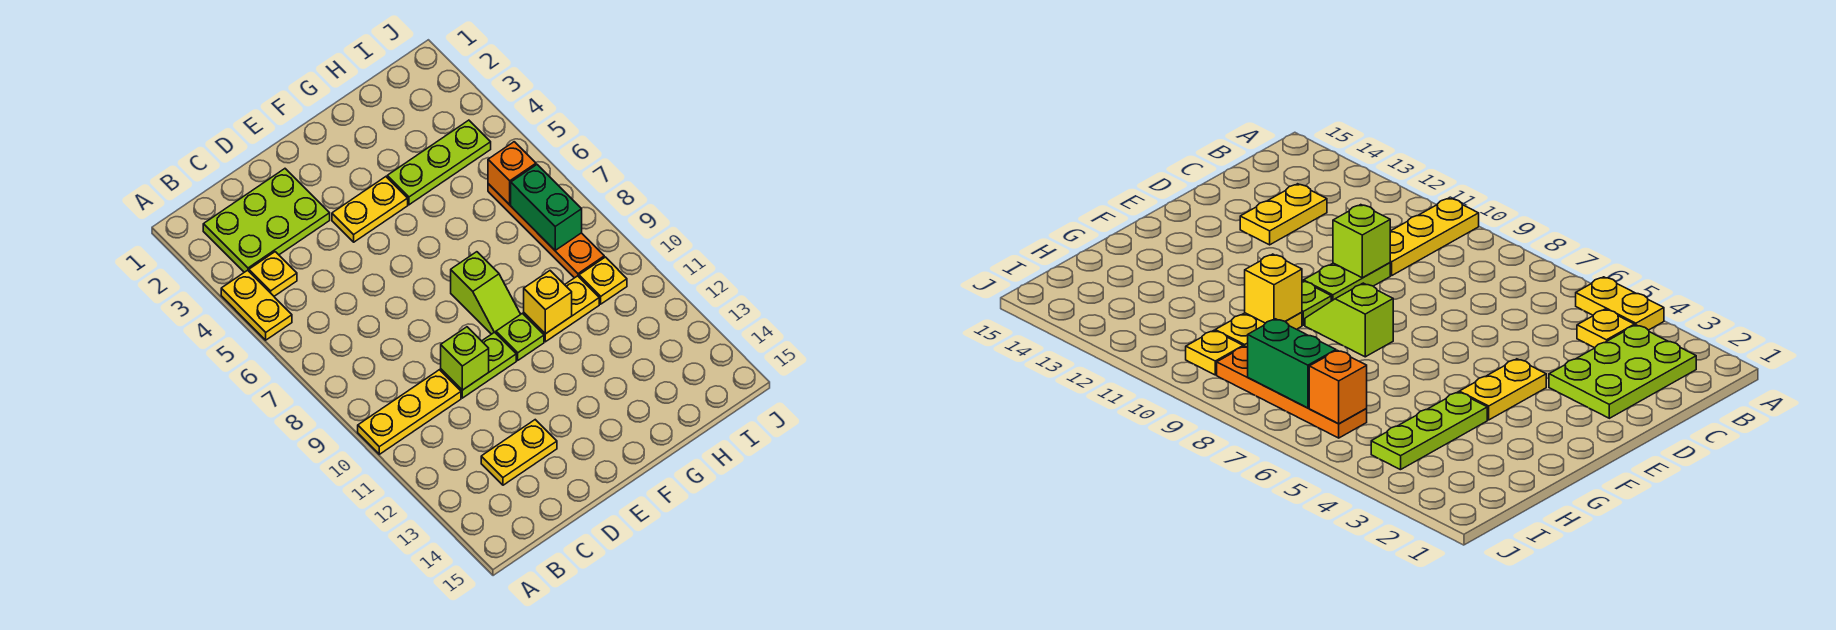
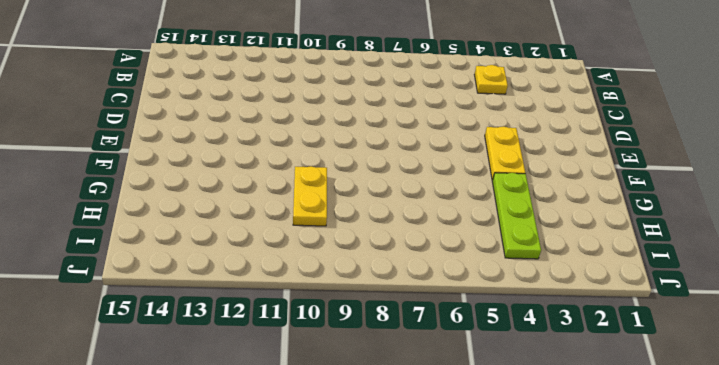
none -> yellow plate A4:A5 level 1
none -> yellow plate A10:C10 level 1
none -> lime plate B2:D3 level 1

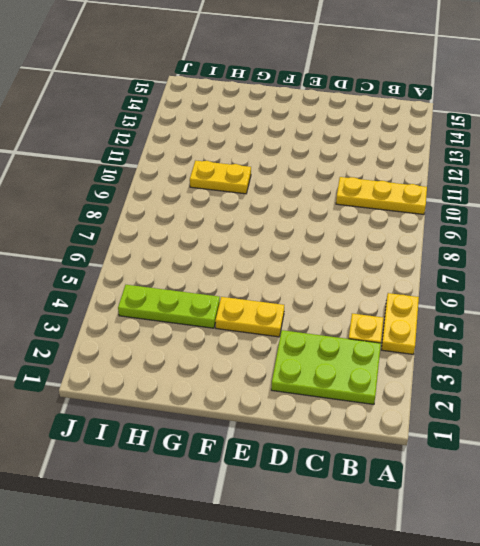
none -> yellow plate C13:D13 level 1
none -> lime plate D10:E10 level 1
none -> lime slope F8:F9 level 1 top 8

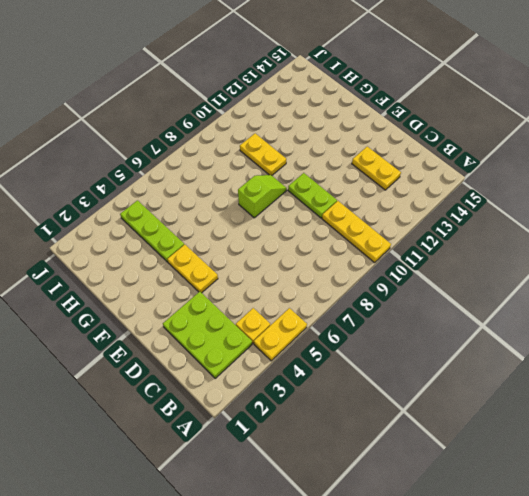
none -> lime plate F10 level 1
none -> orange plate I6:I9 level 1
none -> yellow plate I10 level 1

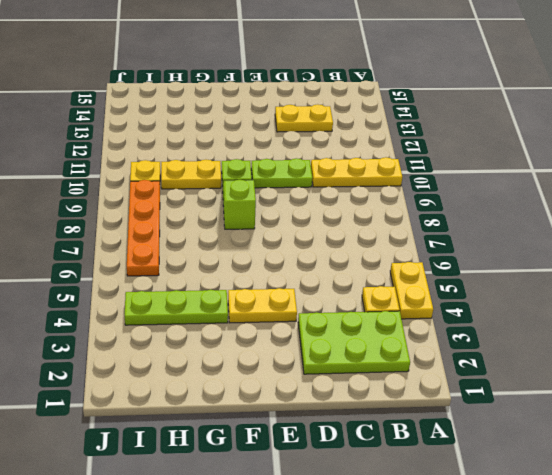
none -> lime brick D10 level 2
none -> yellow brick G10 level 2
none -> orange brick I6 level 2

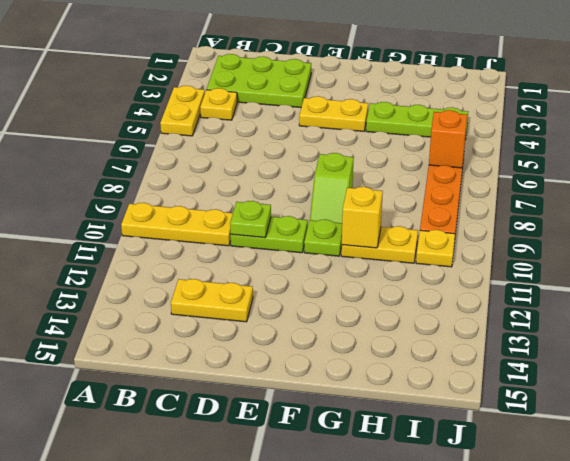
lime plate D10 level 2 -> lime brick D10 level 2
none -> green brick I7:I8 level 2

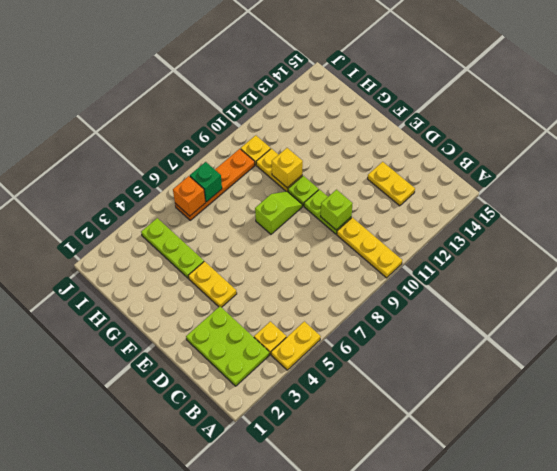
green brick I7 level 2 -> green brick I7:I8 level 2

